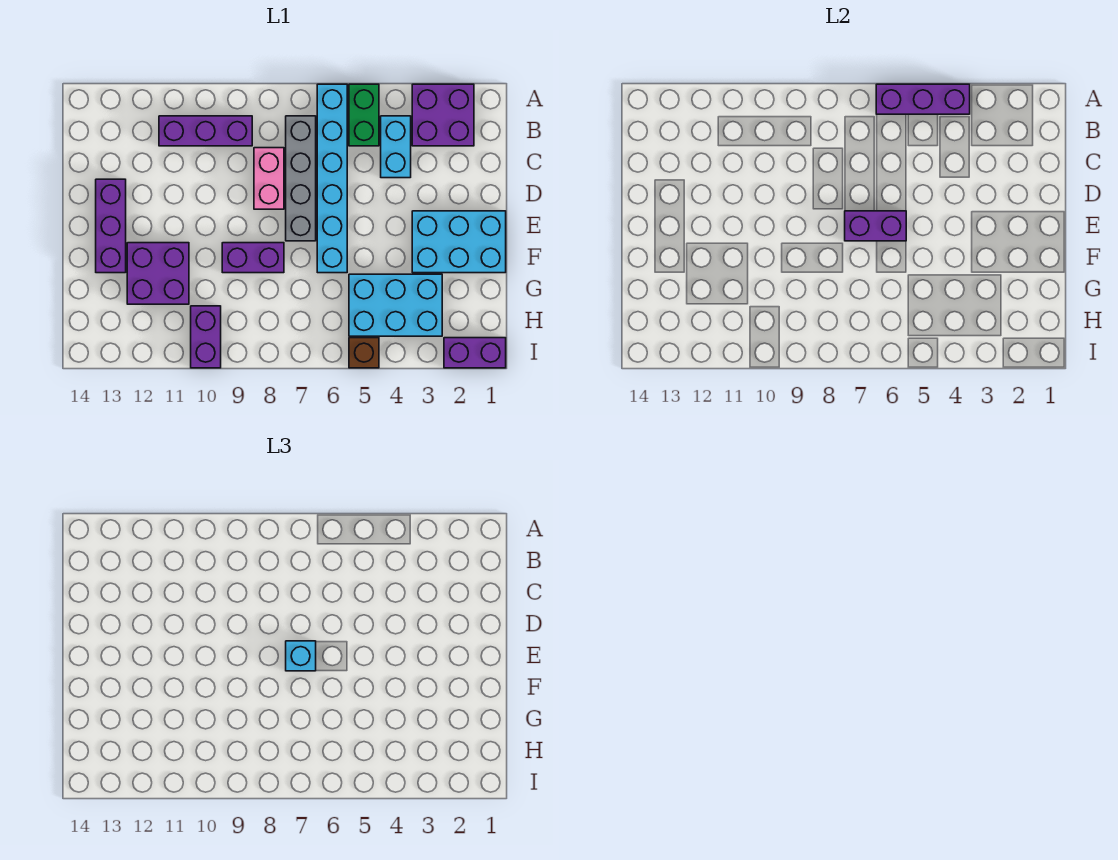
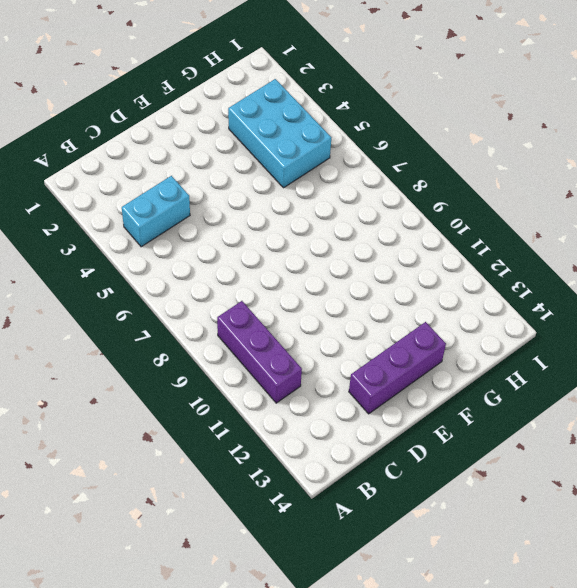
none -> purple brick A2:B3 level 1
none -> green brick A5:B5 level 1
none -> cyan brick A6:F6 level 1

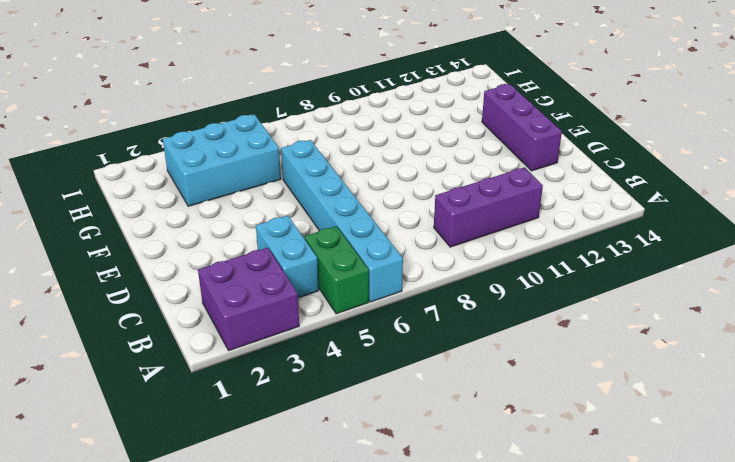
none -> grey brick B7:E7 level 1
none -> pink brick C8:D8 level 1
none -> cyan brick E1:F3 level 1

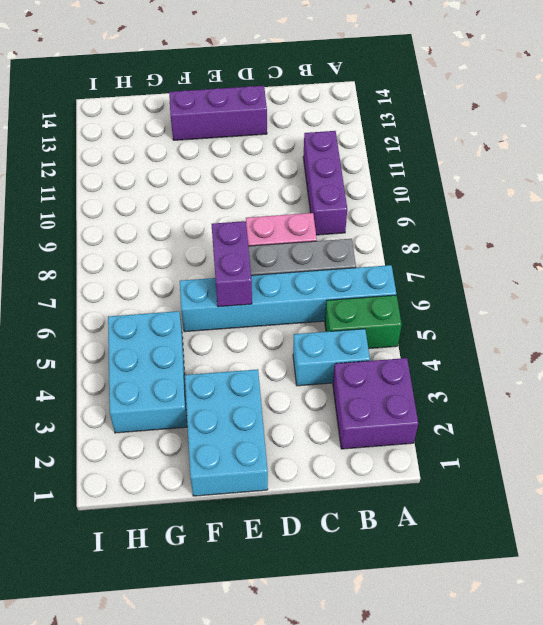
none -> purple brick F8:F9 level 1
none -> purple brick F11:G12 level 1
none -> purple brick H10:I10 level 1

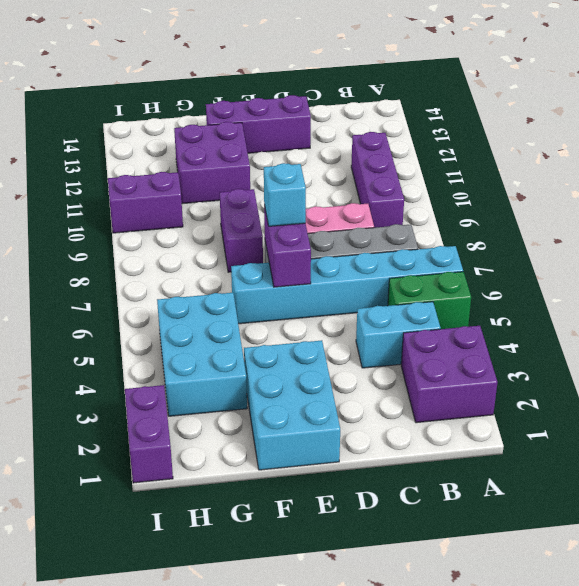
none -> brown brick I5 level 1
none -> purple brick A4:A6 level 2

